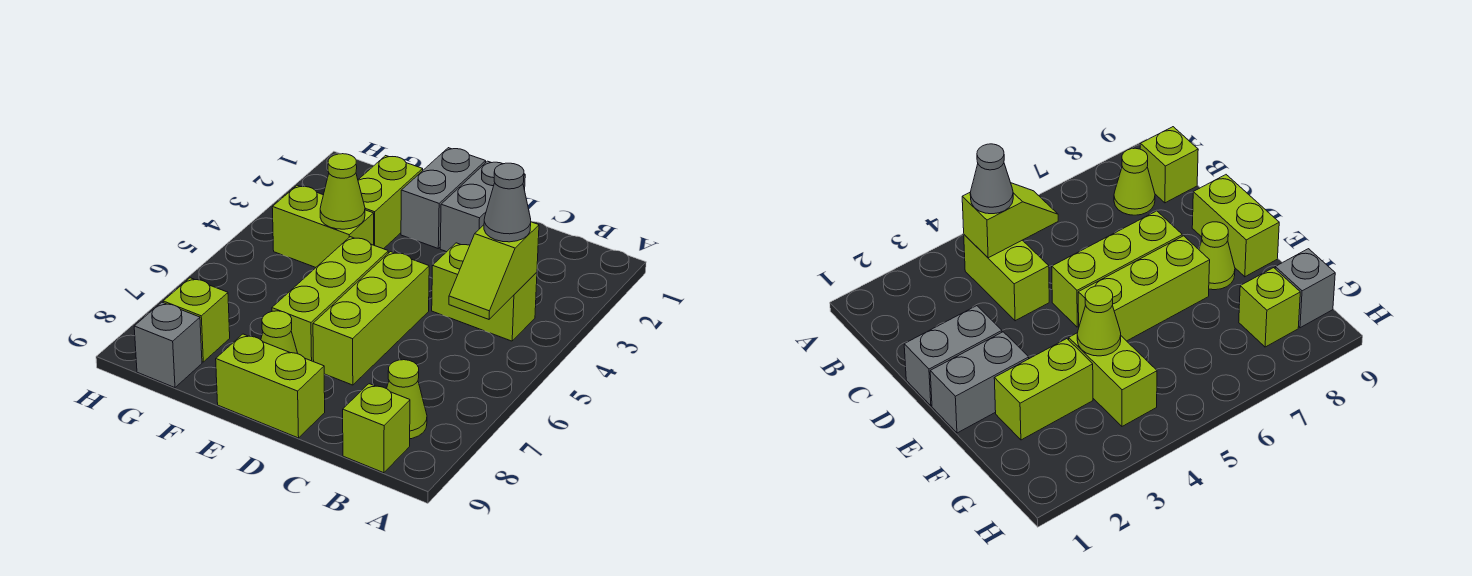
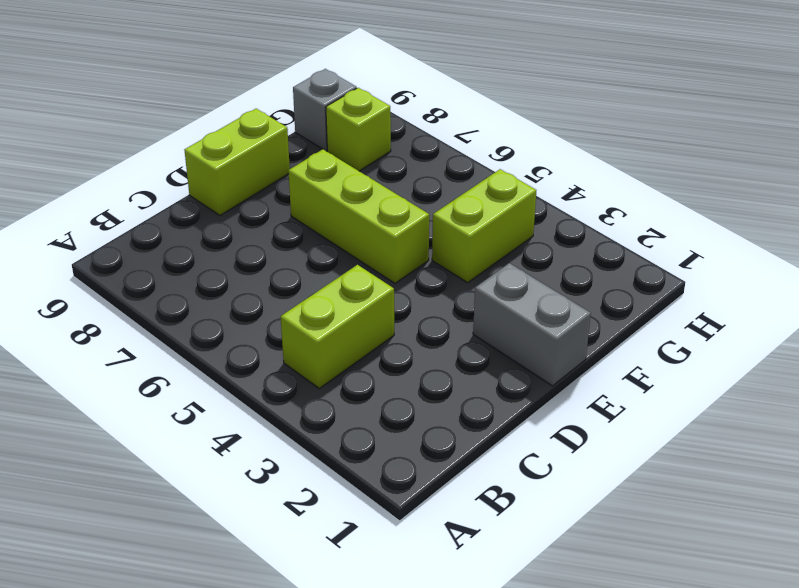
none -> lime cone B8 level 1
none -> lime brick B9 level 1
none -> grey brick D1:D2 level 1

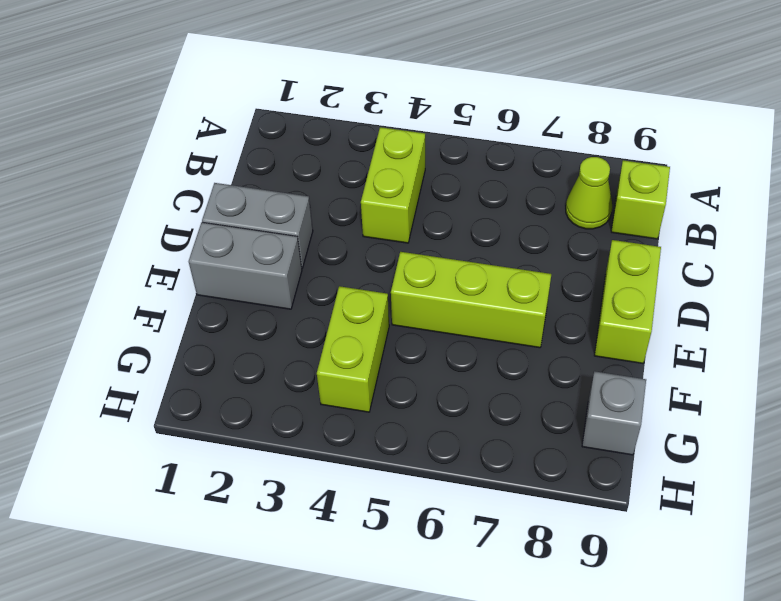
none -> lime brick D5:D7 level 1
none -> lime cone E8 level 1
none -> lime brick F2:F3 level 1

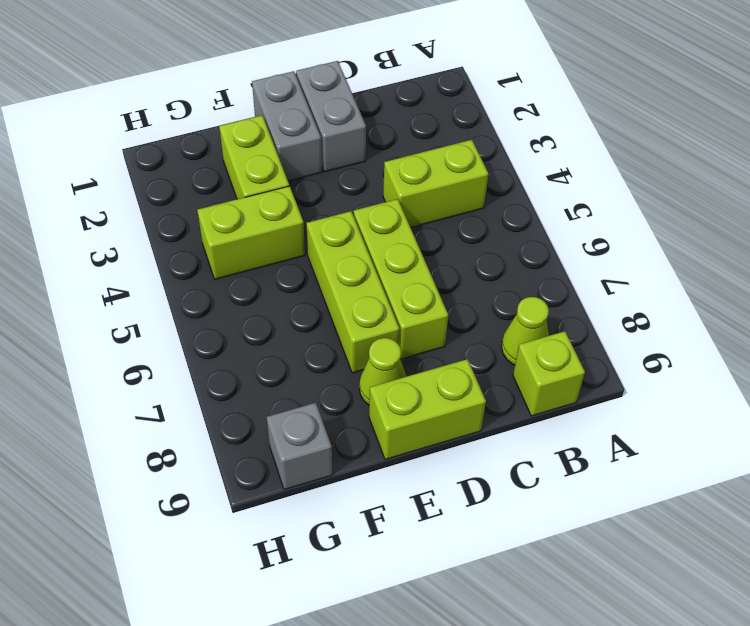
none -> lime brick G8 level 1
none -> lime slope B4:B5 level 2 top 4
none -> lime cone F4 level 2

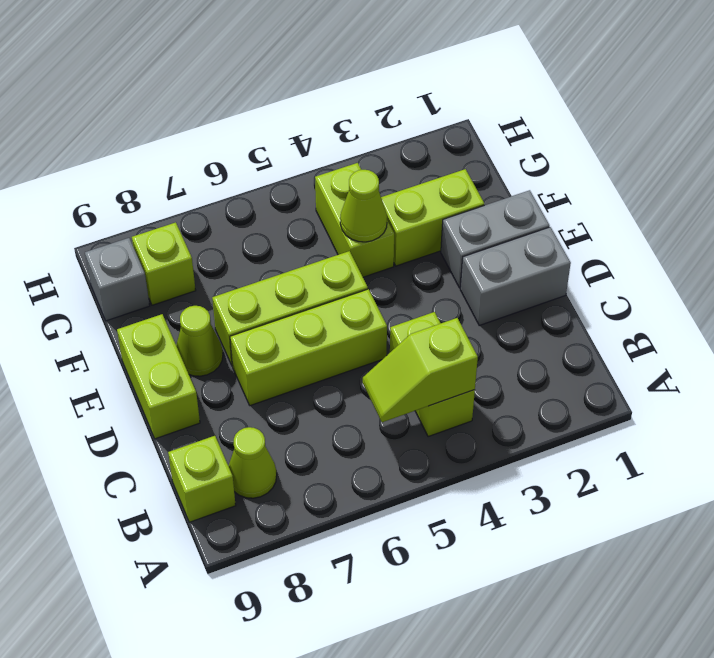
none -> grey cone B4 level 3

